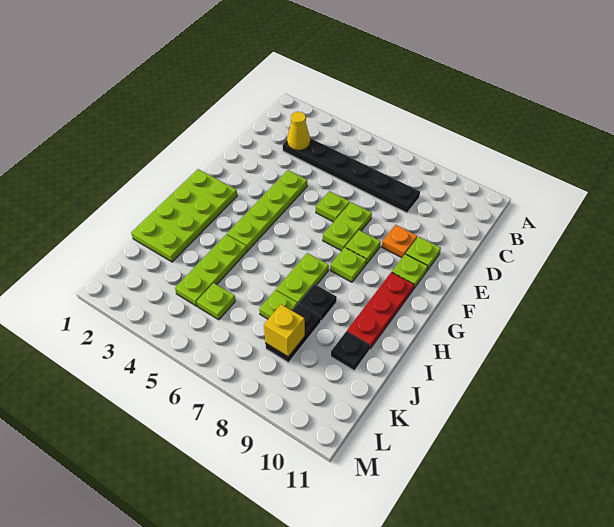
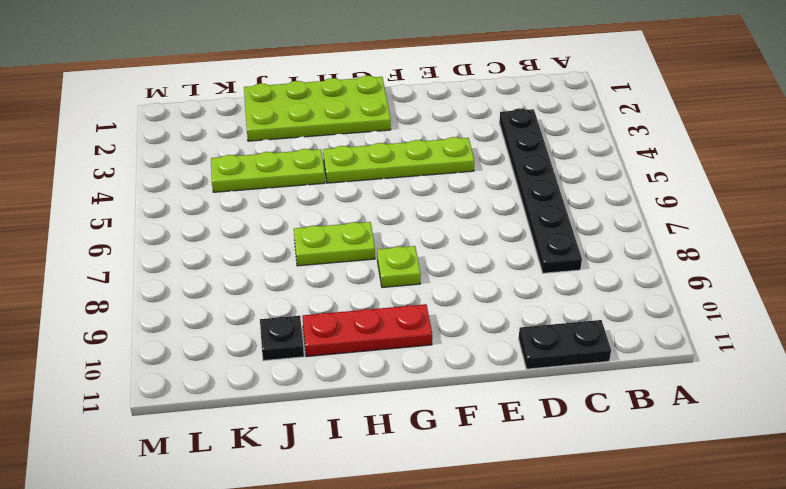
black plate C11:D11 level 1 -> black plate J8:K8 level 1
none -> lime plate E6 level 1
none -> lime plate E7:F7 level 1
none -> orange plate E9 level 1

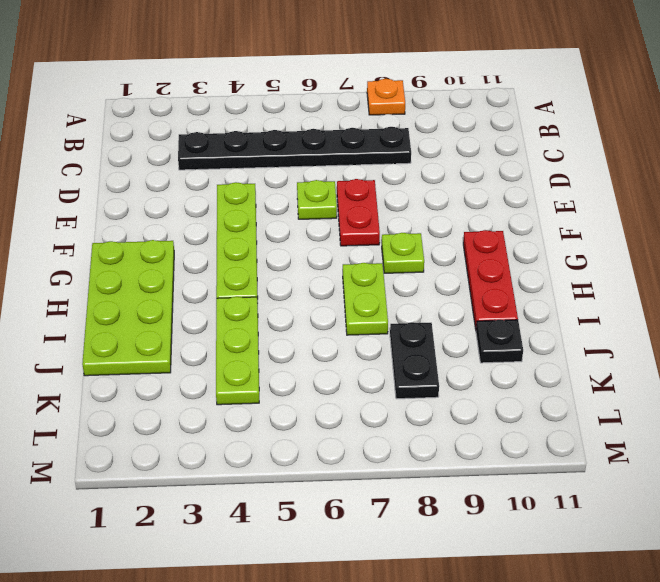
orange plate A8 level 1 -> orange plate E9 level 1
red plate E7:F7 level 1 -> lime plate E7:F7 level 1
none -> lime plate E10 level 1
none -> lime plate F8 level 1
none -> lime plate F10 level 1

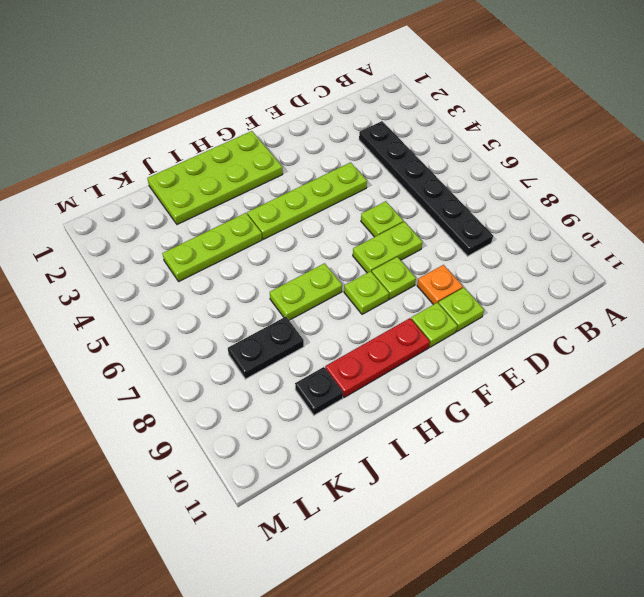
none -> black plate I8 level 1
none -> lime plate J7 level 1
none -> lime plate K5 level 1

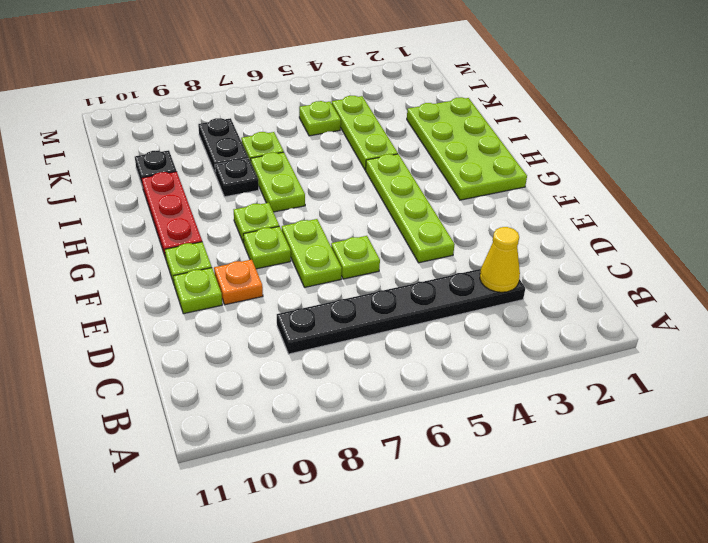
none -> yellow brick K8 level 2

